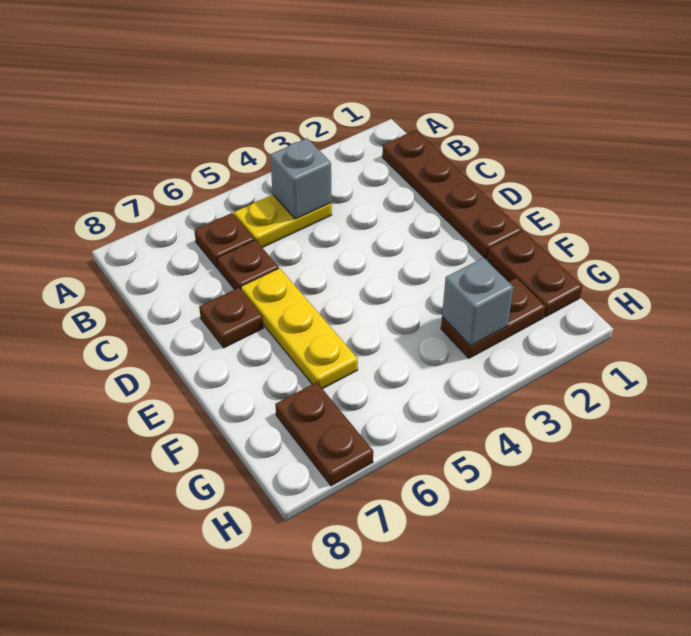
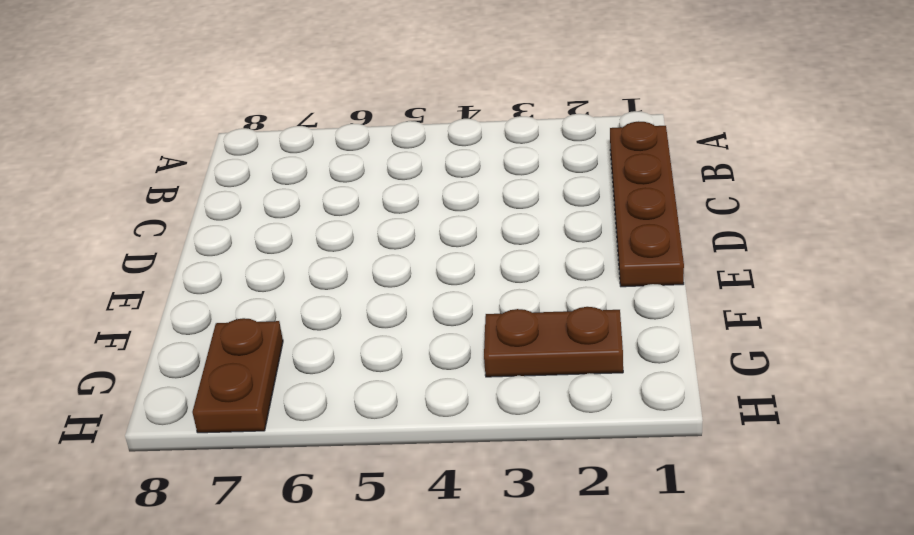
none -> yellow plate B4:B5 level 1
none -> brown plate B6 level 1

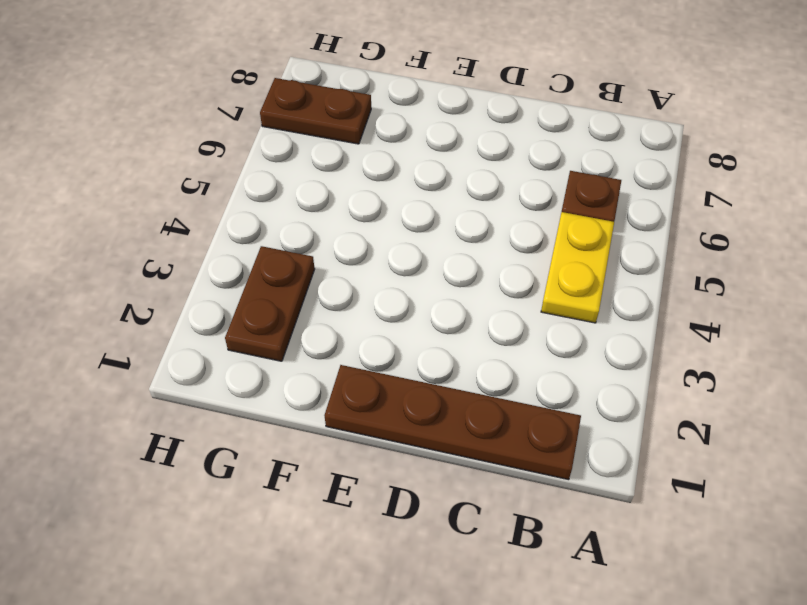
none -> brown plate C6 level 1
none -> yellow plate D6:F6 level 1

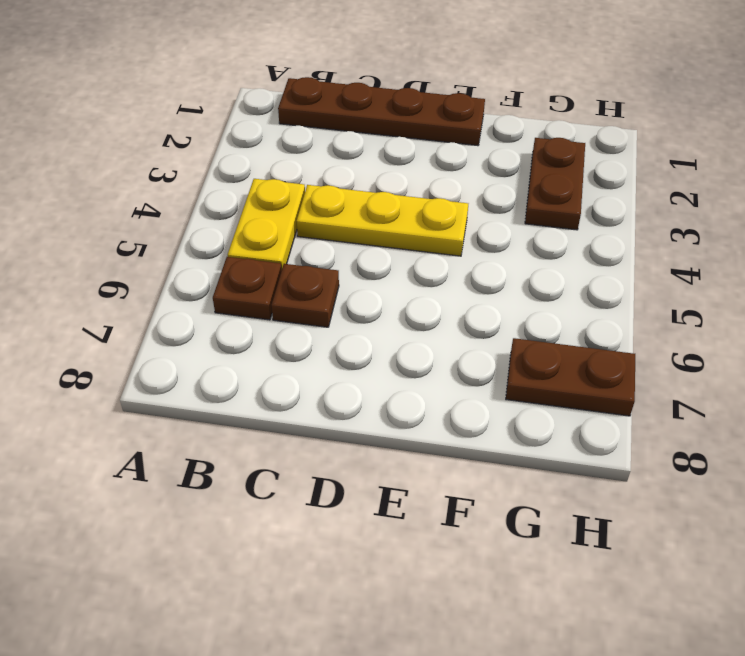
yellow plate C4:E4 level 1 -> yellow plate D6:F6 level 1
none -> brown plate D7 level 1
none -> brown plate F1:G1 level 1

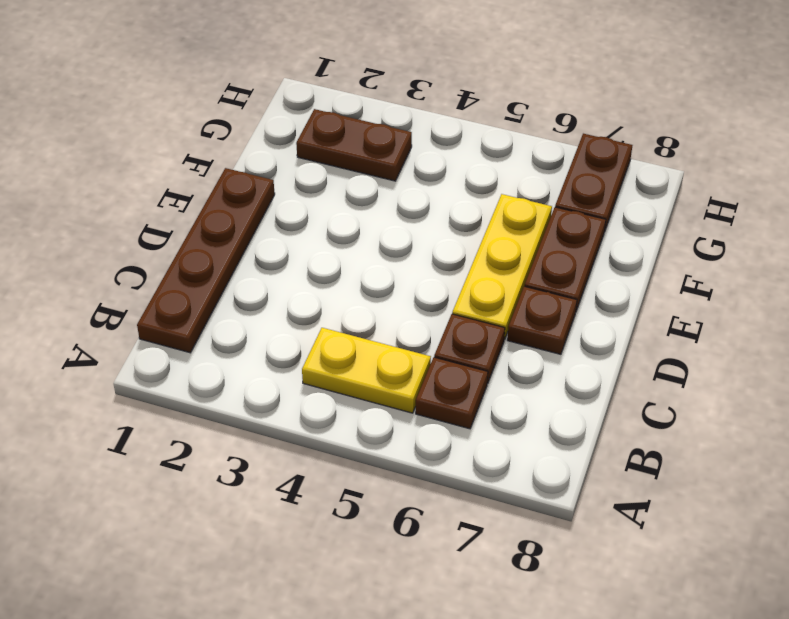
brown plate E7:F7 level 1 -> brown plate F1:G1 level 1
none -> grey brick B4 level 2
none -> grey brick G3 level 2

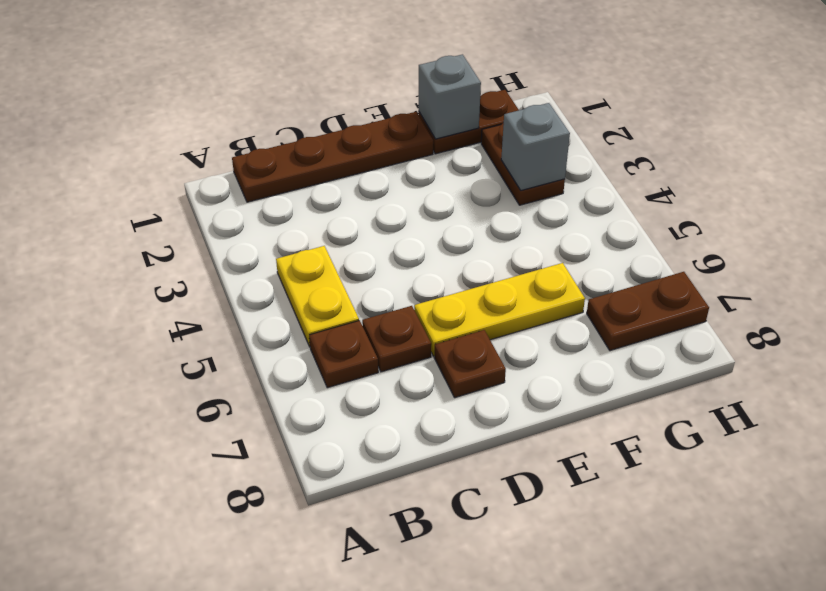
grey brick F1 level 2 -> grey brick B4 level 2

